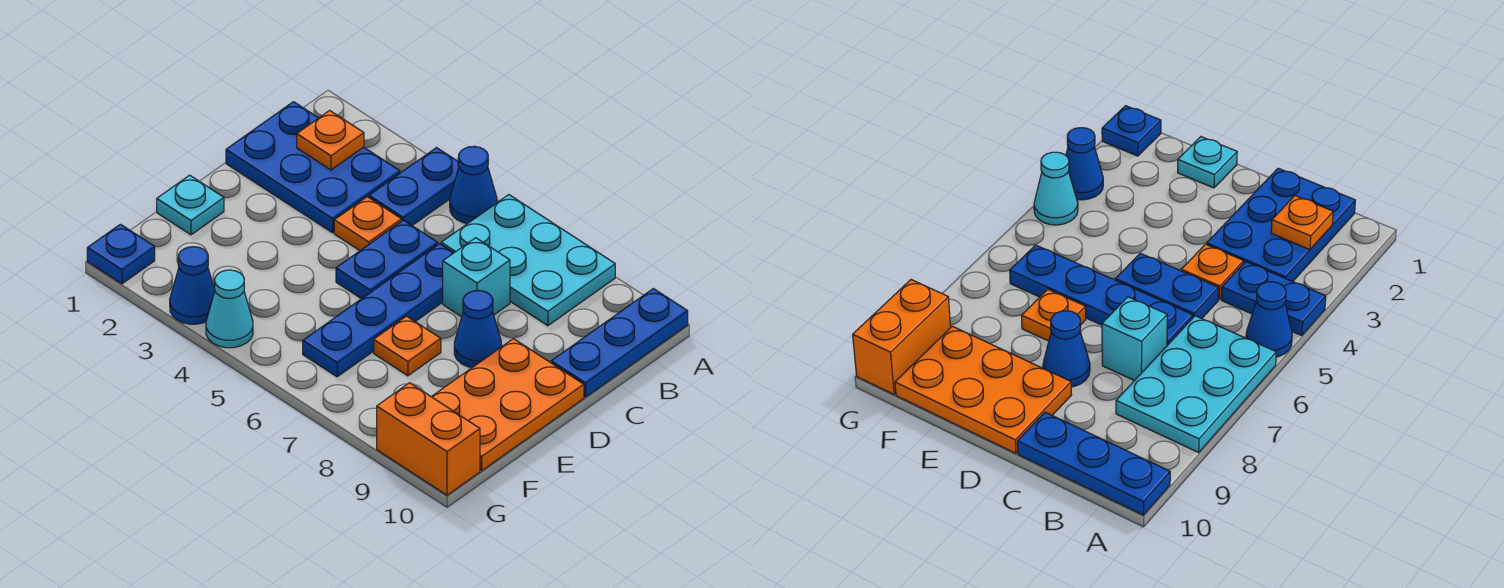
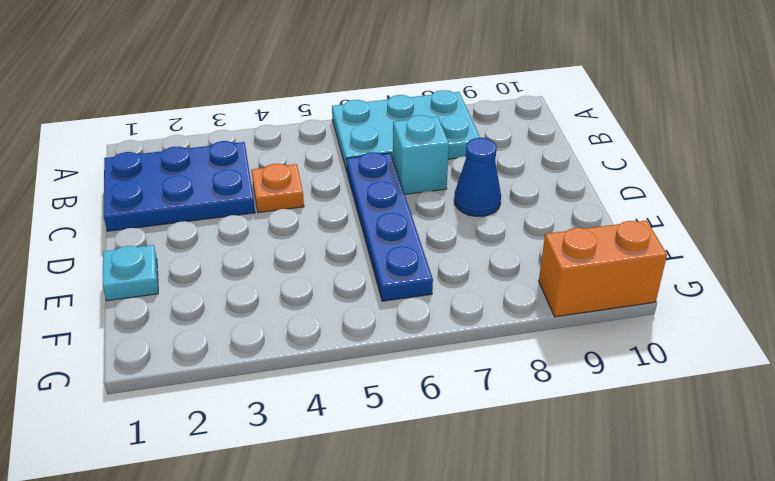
none -> blue plate A4:B4 level 1
none -> blue cone A5 level 1
none -> blue plate A10:C10 level 1

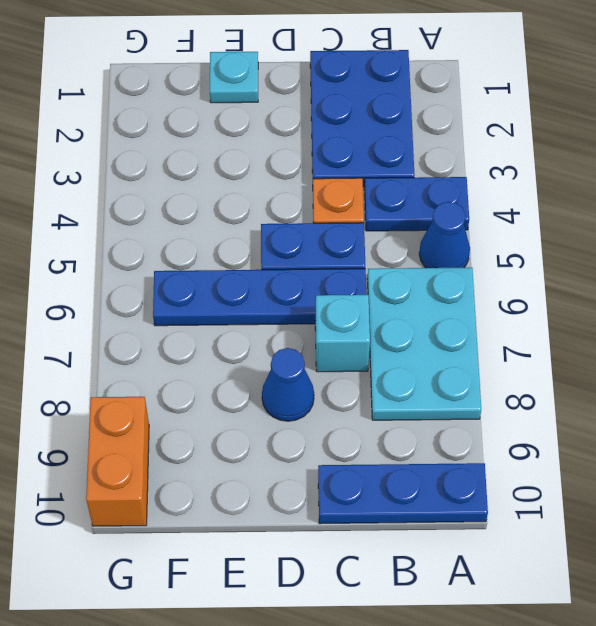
none -> orange plate D9:F10 level 1
none -> orange plate E7 level 1
none -> blue plate G1 level 1

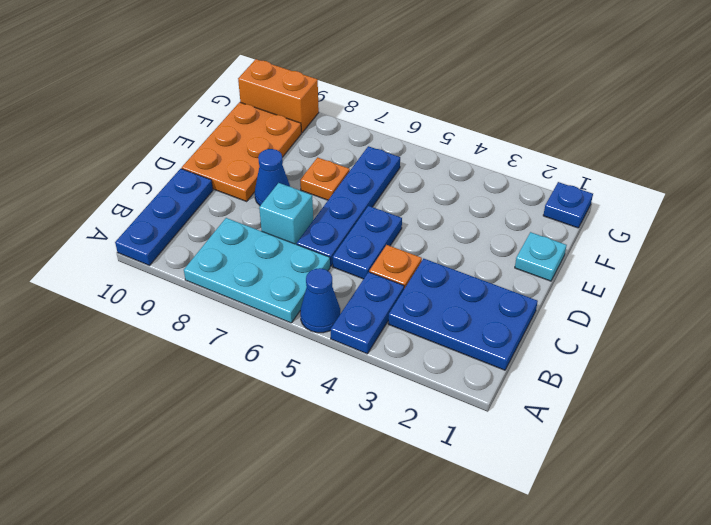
none -> blue cone G3 level 1
none -> cyan cone G4 level 1
none -> orange plate B2 level 2

